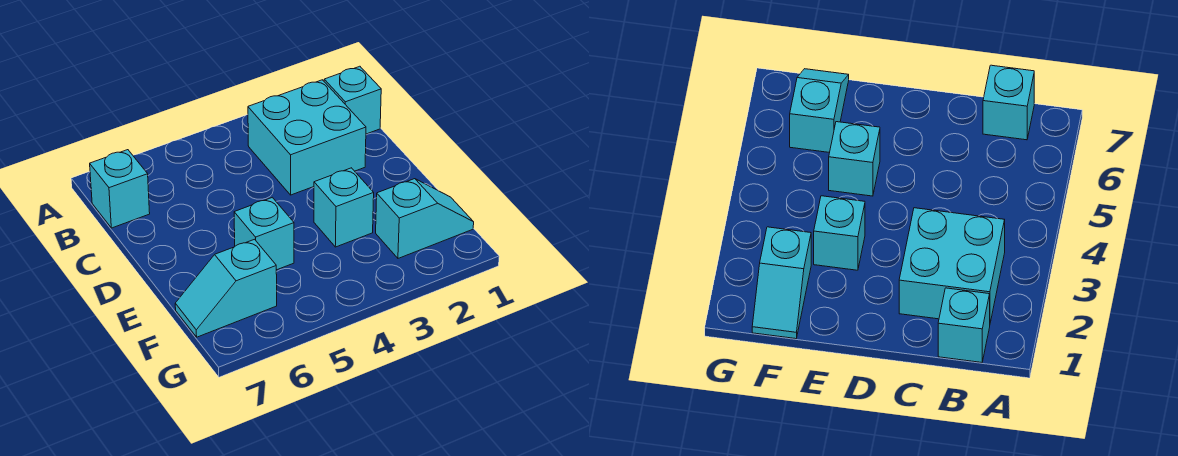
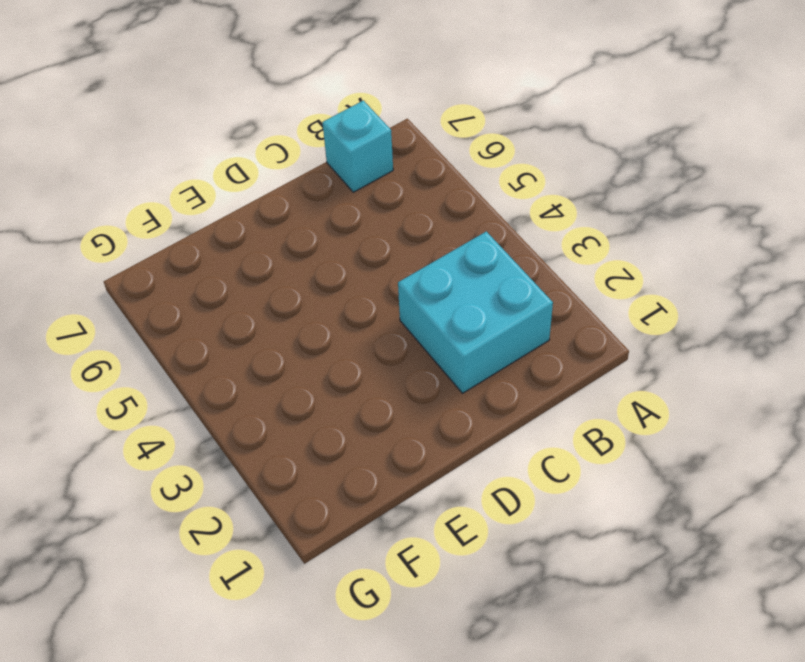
none -> cyan brick B1 level 1
none -> cyan brick E3 level 1

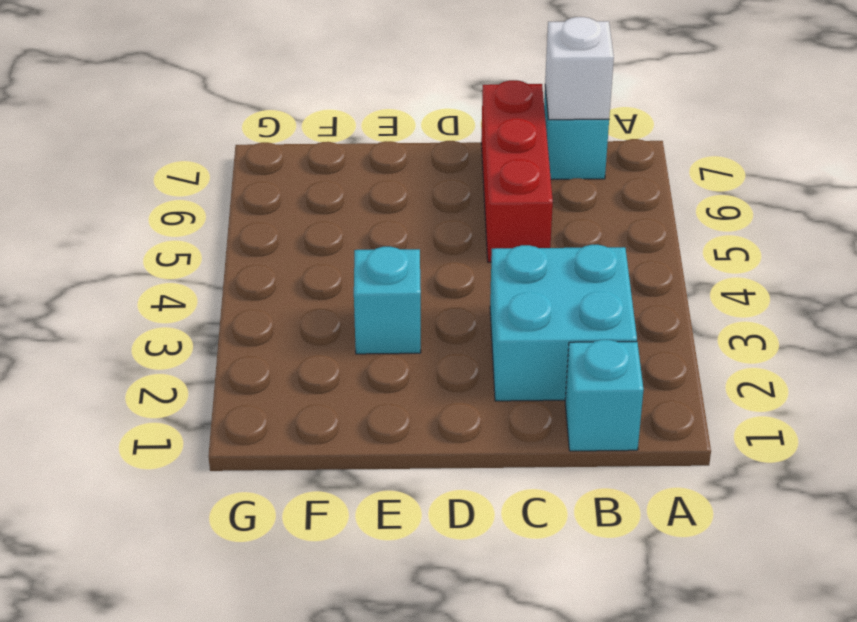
white brick B7 level 2 -> none
red brick C5:C7 level 1 -> none
none -> cyan brick E5 level 1
none -> cyan slope F1:F2 level 1 top 2

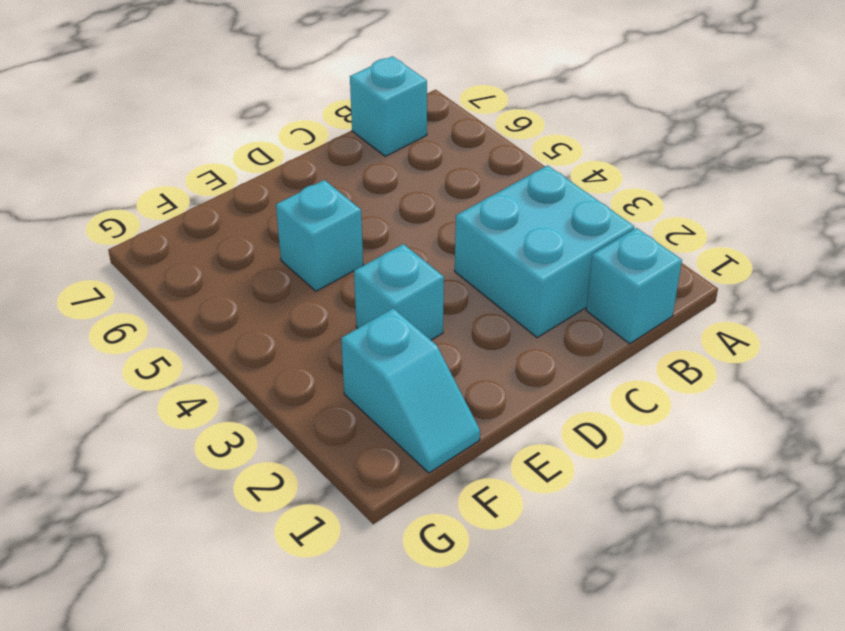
none -> cyan slope F6:F7 level 1 top 6

